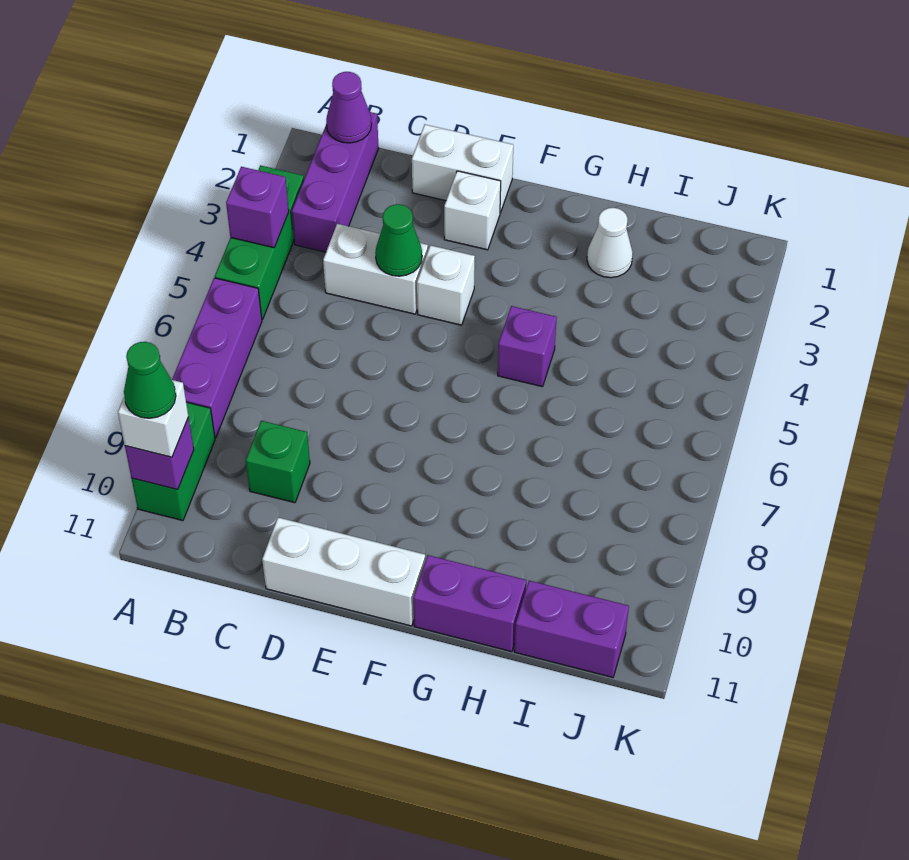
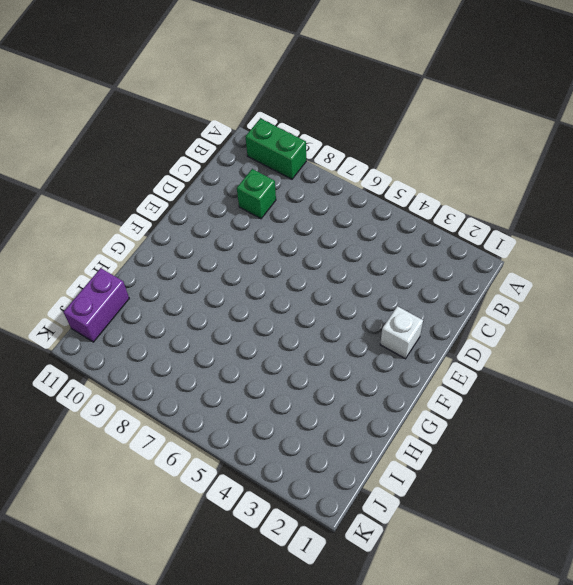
none -> green brick A3:A5 level 1
none -> purple brick A6:A8 level 1
none -> purple brick B1:B3 level 1

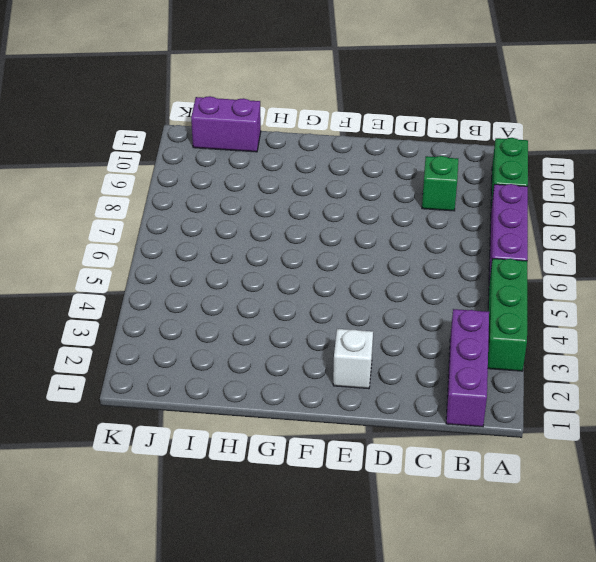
none -> white brick C4:D4 level 1
none -> white brick D1:E1 level 1
none -> white brick D11:F11 level 1

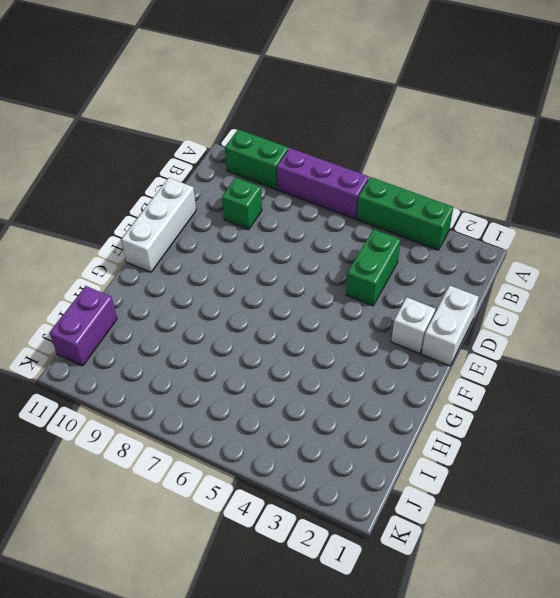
green brick C4:D4 level 1 -> white brick C4:D4 level 1
none -> purple brick B1:B3 level 1
none -> white brick E4 level 1
none -> purple brick G5 level 1

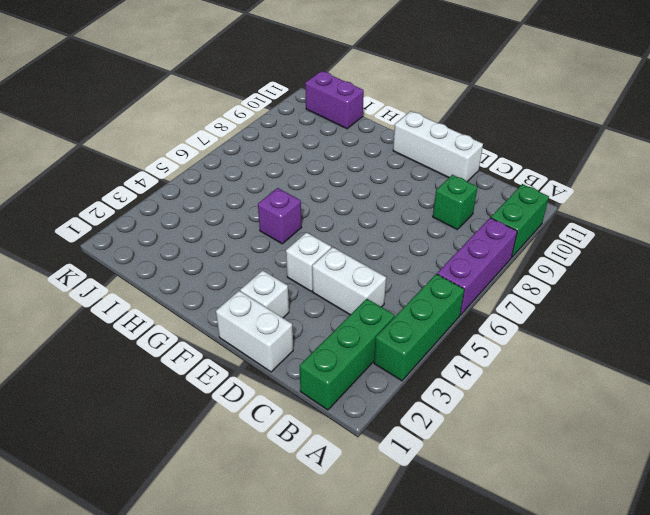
green brick B1:B3 level 1 -> purple brick B1:B3 level 1
none -> purple brick G11:H11 level 1
none -> white cone H2 level 1
none -> purple brick A4 level 2

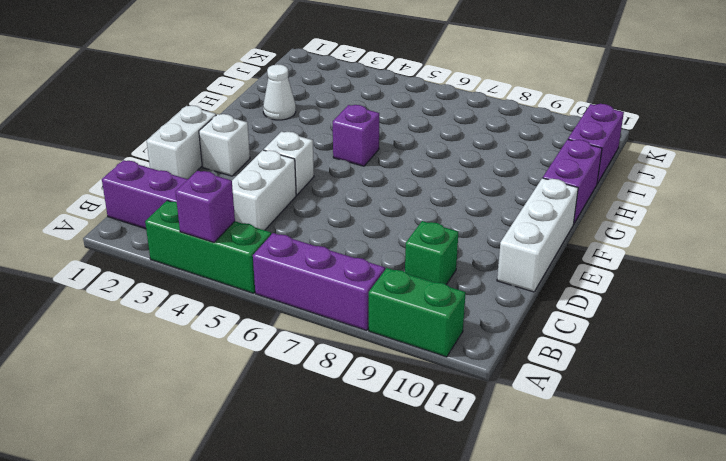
none -> purple brick A10 level 2
none -> purple cone B1 level 2
none -> green cone D4 level 2

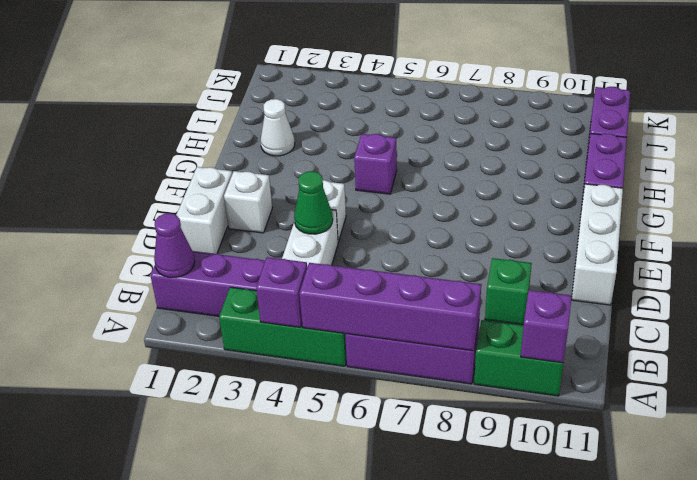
purple brick A5:A8 level 2 -> none
none -> white brick A10 level 3
none -> green cone A10 level 4

